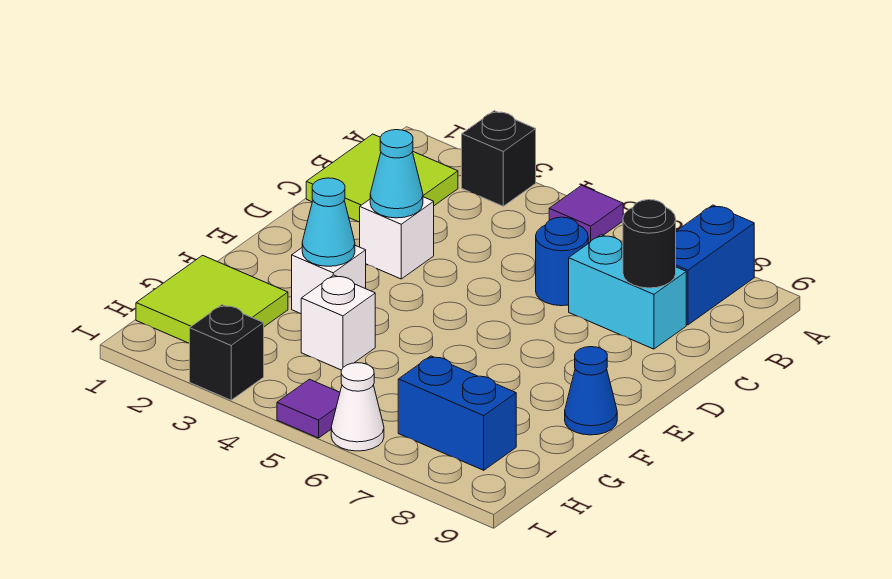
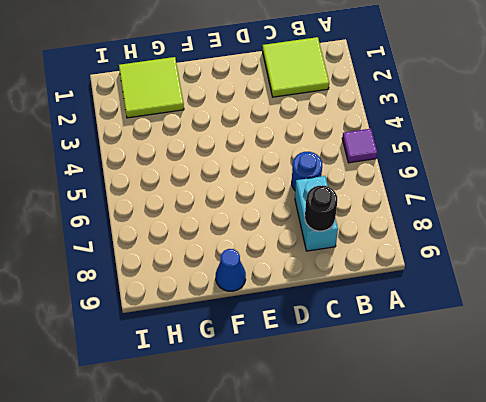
none -> black brick A3 level 1
none -> blue brick A8:B8 level 1
none -> white brick D3 level 1

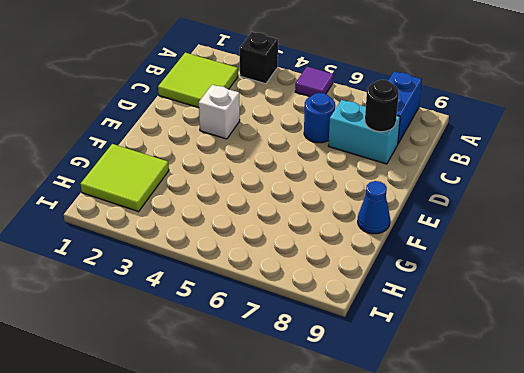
none -> white brick F3 level 1
none -> white brick G4 level 1
none -> blue brick H7:H8 level 1

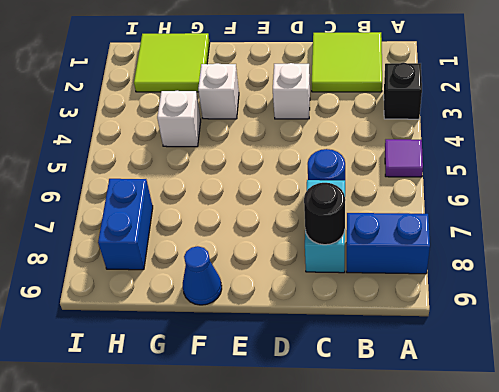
none -> black brick I3 level 1
none -> purple tile I5 level 1
none -> white cone I6 level 1

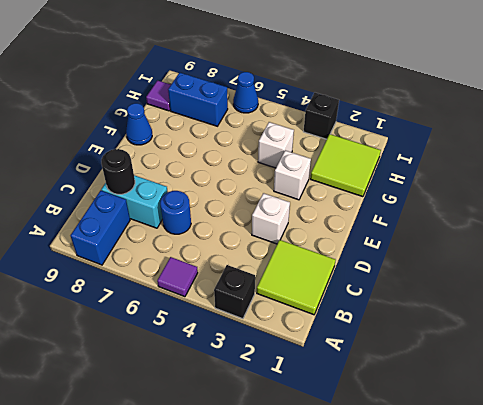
purple tile H9 level 1 -> purple tile I5 level 1
blue cone I6 level 1 -> white cone I6 level 1
none -> cyan cone D3 level 2
none -> cyan cone F3 level 2

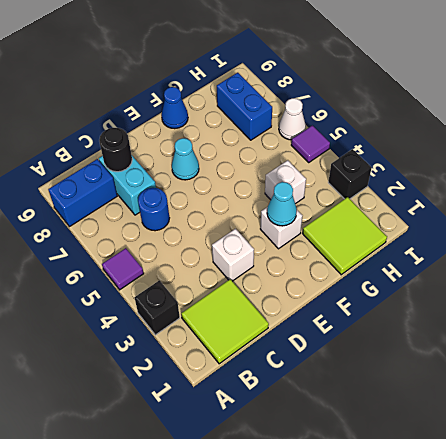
cyan cone E7 level 1 -> cyan cone D3 level 2

